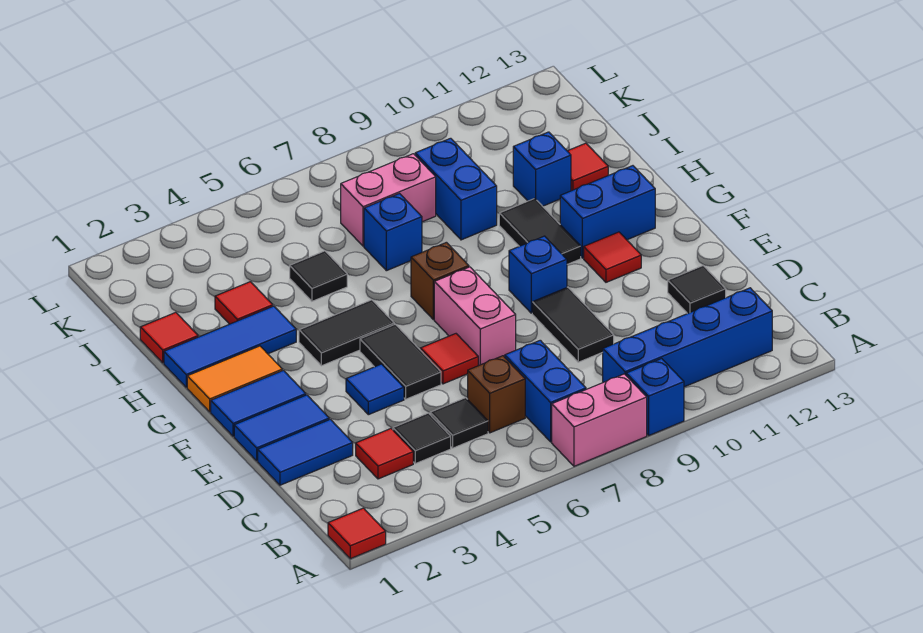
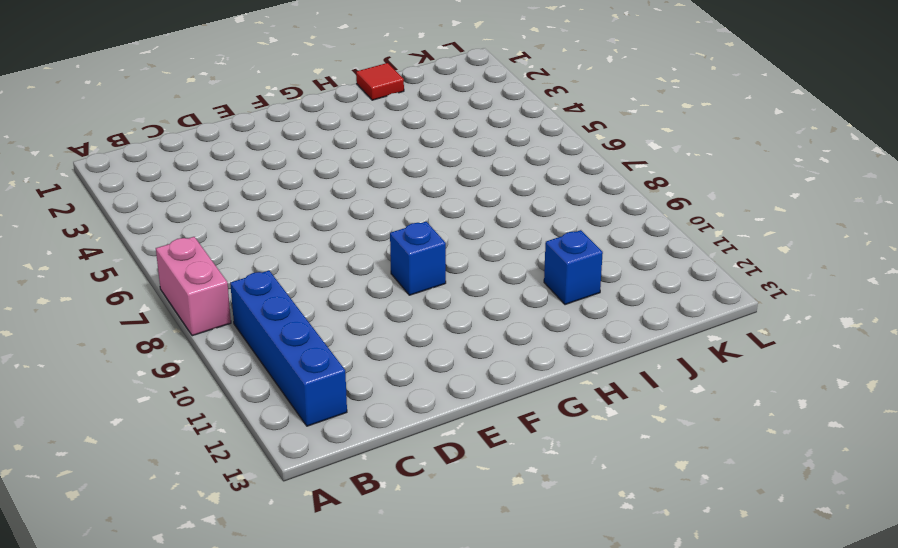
none -> red tile A1 level 1
none -> blue brick A9 level 1
none -> blue brick B7:C7 level 1
none -> red tile C3 level 1

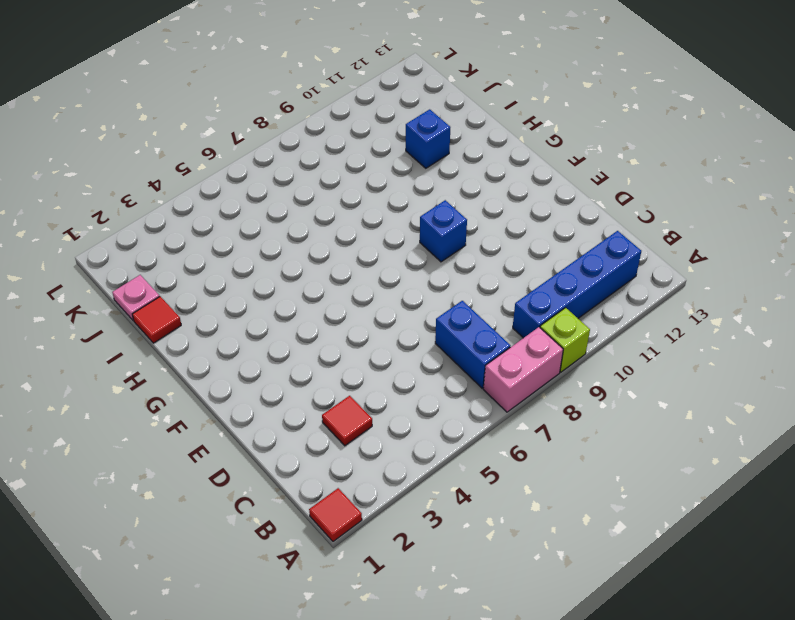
lime brick A9 level 1 -> blue brick A9 level 1
pink plate J1 level 1 -> none
none -> black tile C4 level 1
none -> black tile C5 level 1
none -> brown brick C6 level 1
none -> blue tile D1:D2 level 1

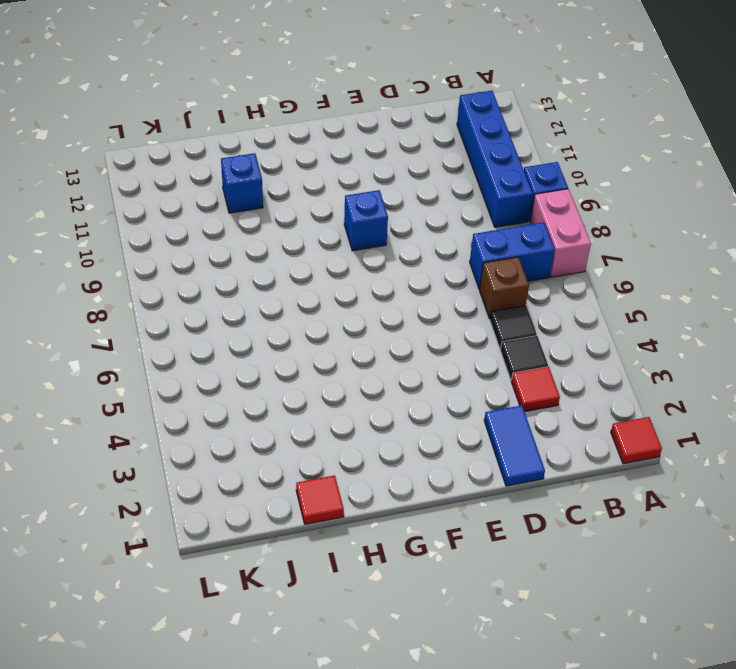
none -> black tile D9:E9 level 1
none -> black tile D12 level 1
none -> blue tile E1:E2 level 1
none -> blue tile E4 level 1

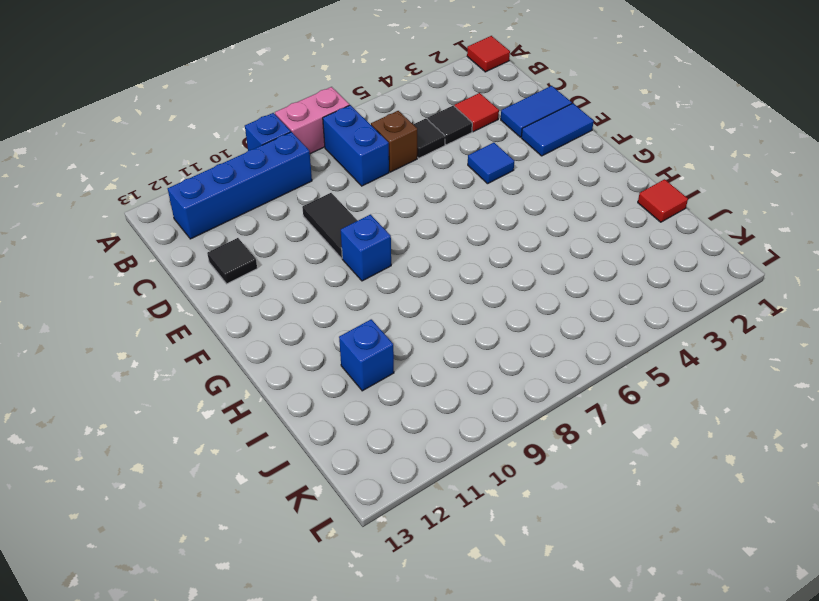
none -> black tile E5:F5 level 1
none -> red tile E6 level 1
none -> pink brick E7:F7 level 1
none -> blue tile F1:F2 level 1

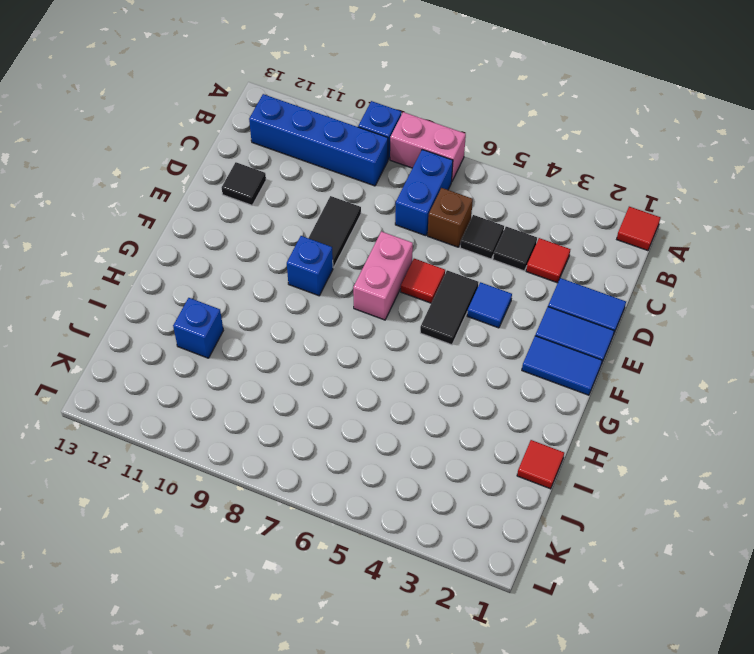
none -> red tile F11 level 1
none -> orange tile G1:G2 level 1
none -> black tile G4:G5 level 1
none -> brown brick G7 level 1

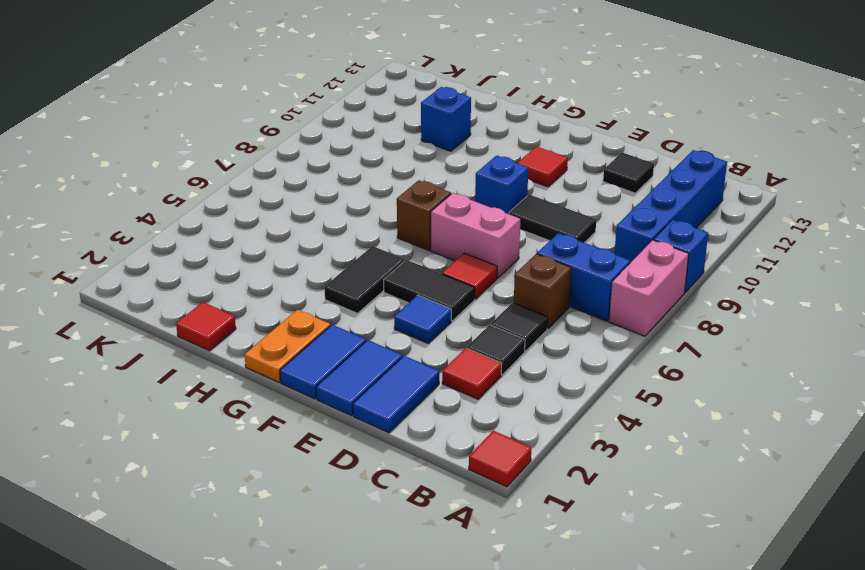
orange plate G1:G2 level 1 -> orange tile G1:G2 level 1
none -> black tile G10:H10 level 1
none -> blue brick G11:G12 level 1
none -> blue tile H1:H3 level 1
none -> red tile I3 level 1

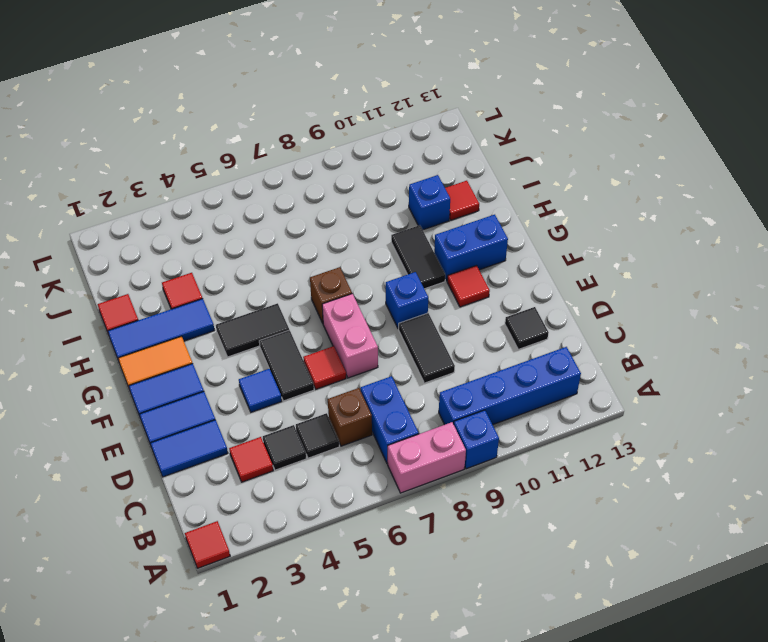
none -> black tile I5 level 1
none -> blue brick I7 level 1
none -> blue brick I9:J9 level 1
none -> pink brick J7:J8 level 1

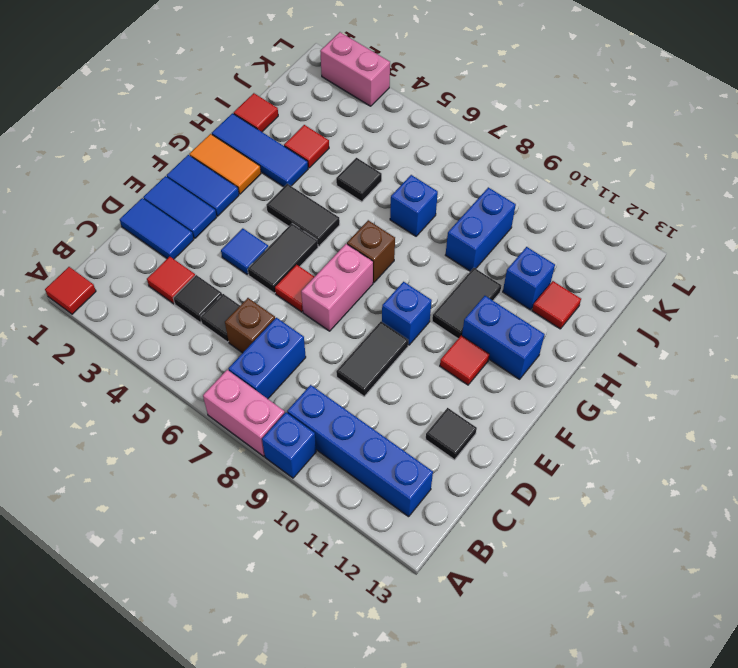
pink brick L2:L3 level 1 -> pink brick J7:J8 level 1

